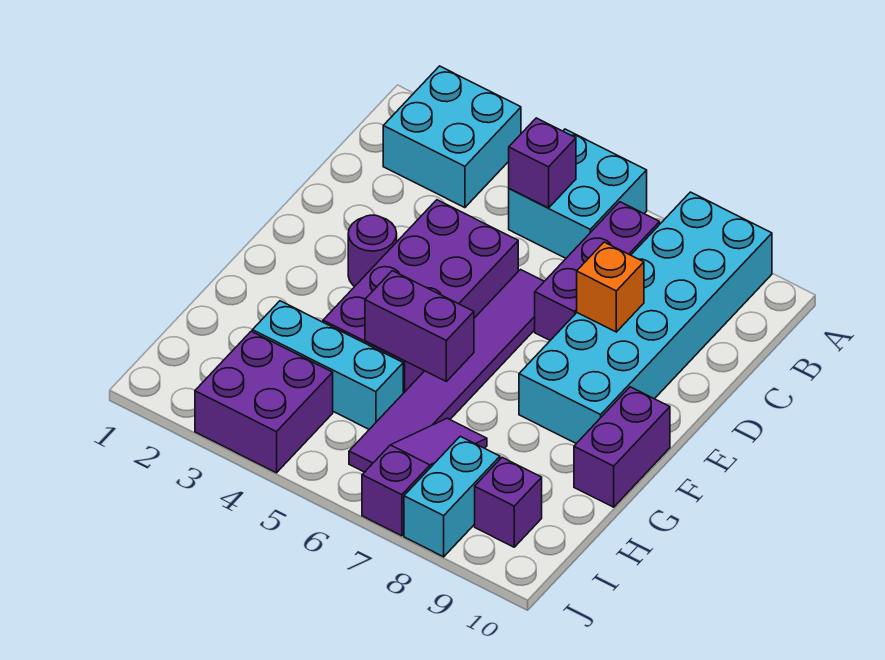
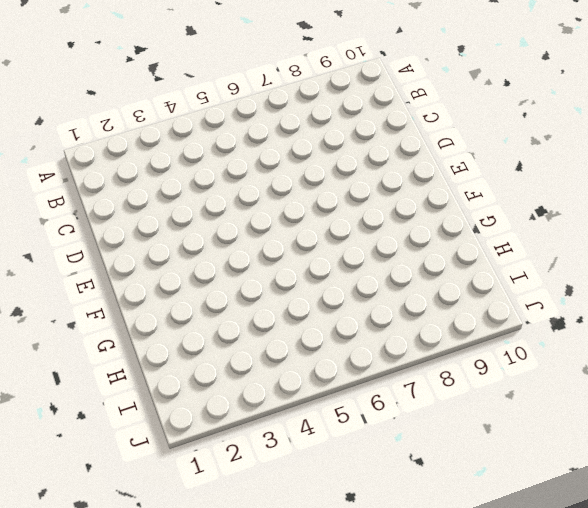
none -> cyan brick A2:B3 level 1
none -> cyan brick A5:B6 level 1
none -> cyan brick A8:F9 level 1

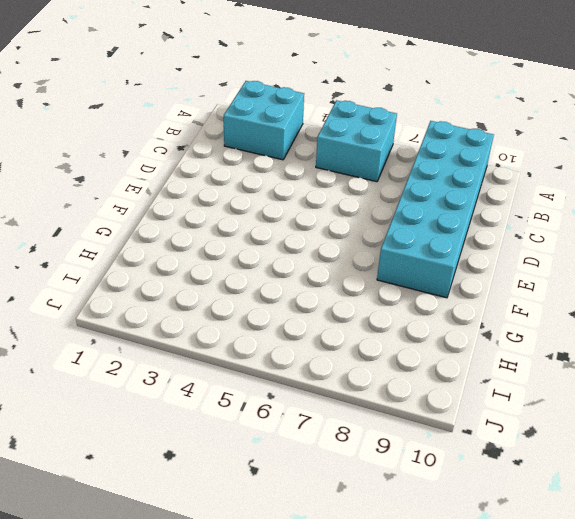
none -> purple brick B7:D7 level 1
none -> purple brick D4:G5 level 1
none -> purple tile D6:I6 level 1

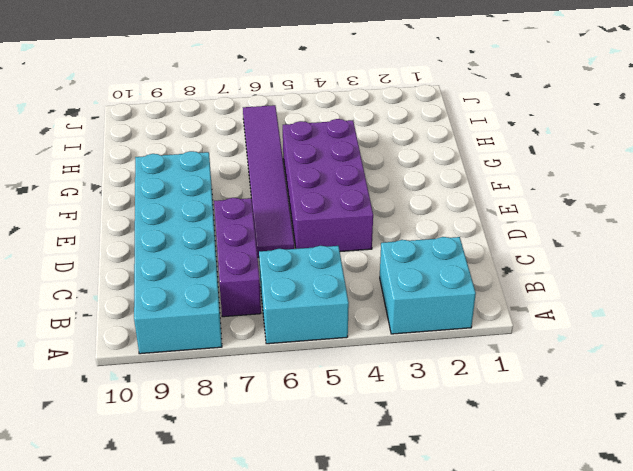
none -> purple round brick E3 level 1
none -> purple brick F10:G10 level 1
none -> cyan brick H3:H5 level 1

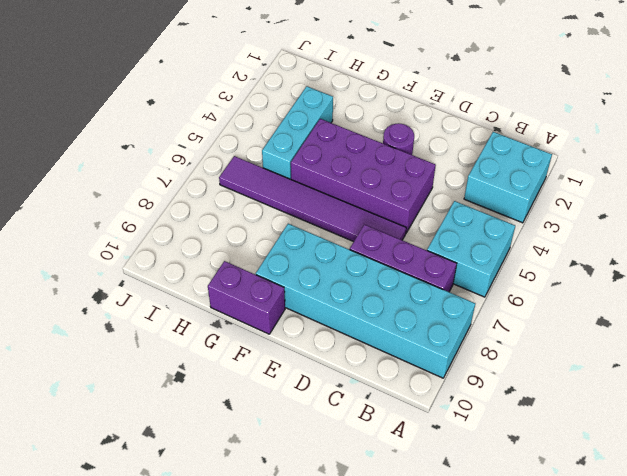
none -> purple slope H7:J7 level 1 top J
none -> purple brick I3:J4 level 1
none -> cyan brick I8:J8 level 1

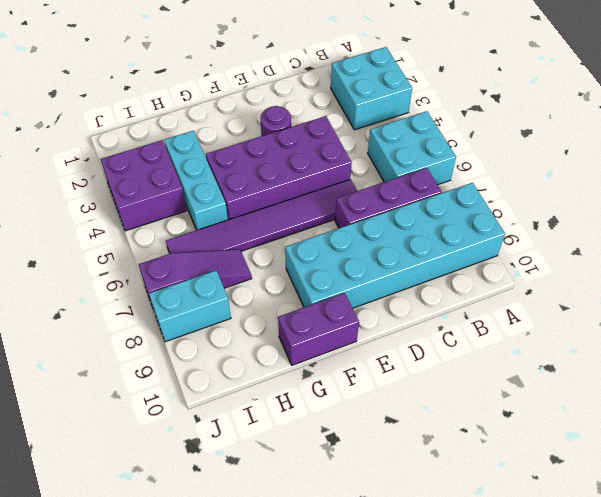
none -> purple brick I9 level 1
none -> purple brick B5 level 2
none -> orange brick D8 level 2

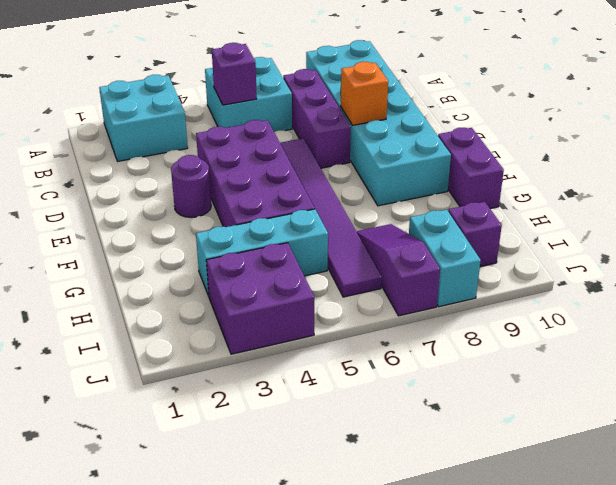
none -> purple brick G5:G6 level 2

